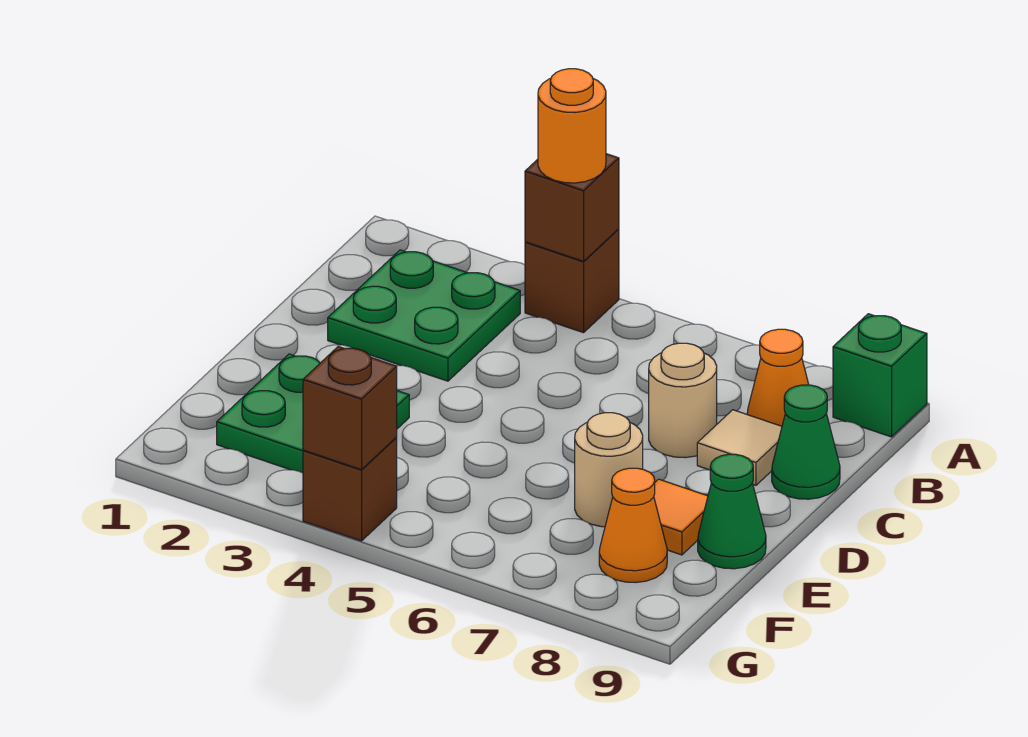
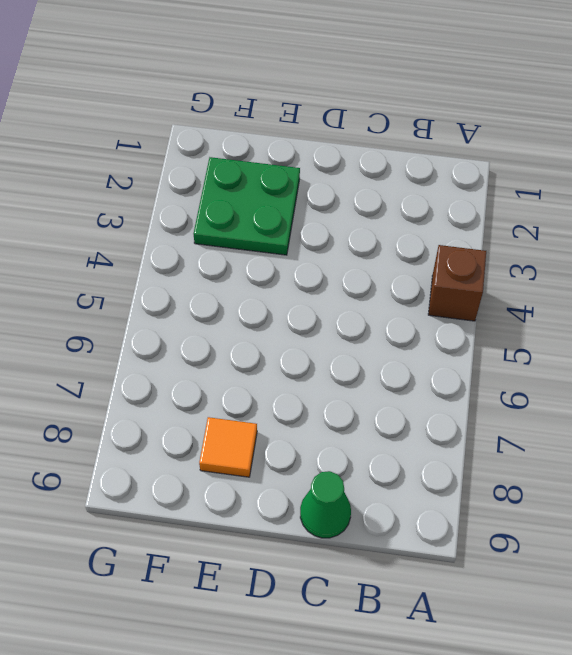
none -> green brick A9 level 1
none -> green plate B2:C3 level 1
none -> orange cone B8 level 1

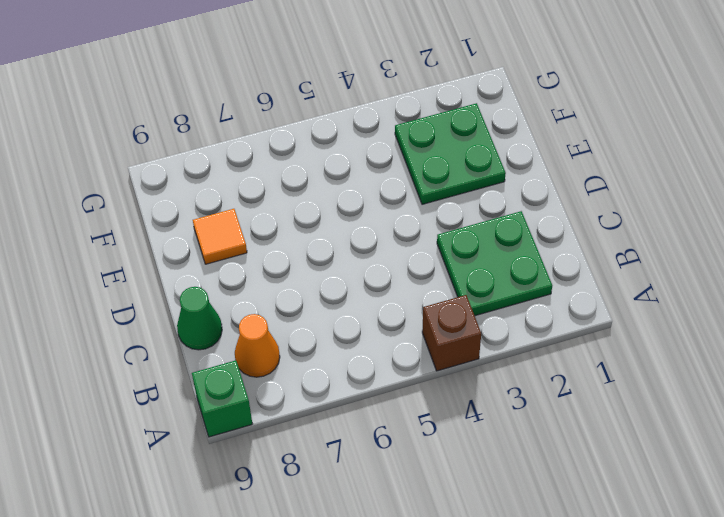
none -> tan round brick C7 level 1
none -> tan tile C8 level 1
none -> tan round brick E7 level 1

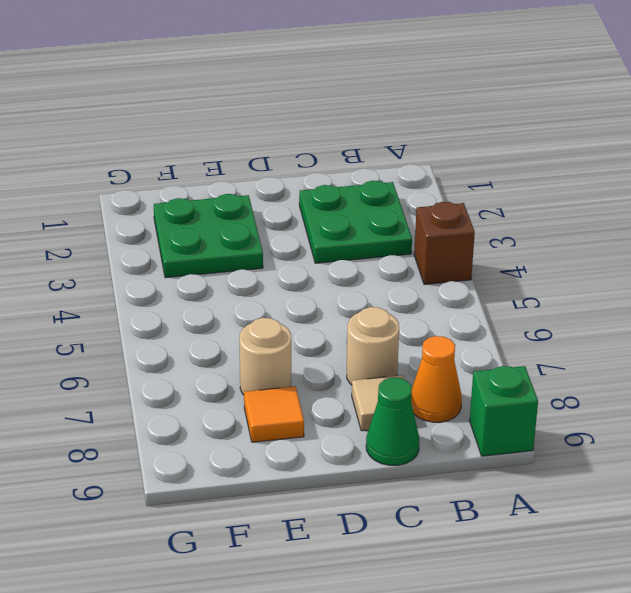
none -> green cone E9 level 1
none -> orange cone F8 level 1
none -> brown brick G4 level 1

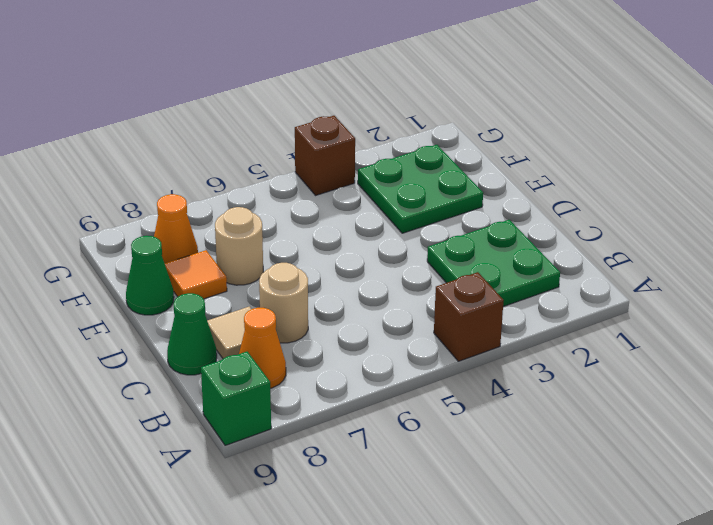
none -> brown brick A4 level 2
none -> brown brick G4 level 2
none -> orange round brick A4 level 3

